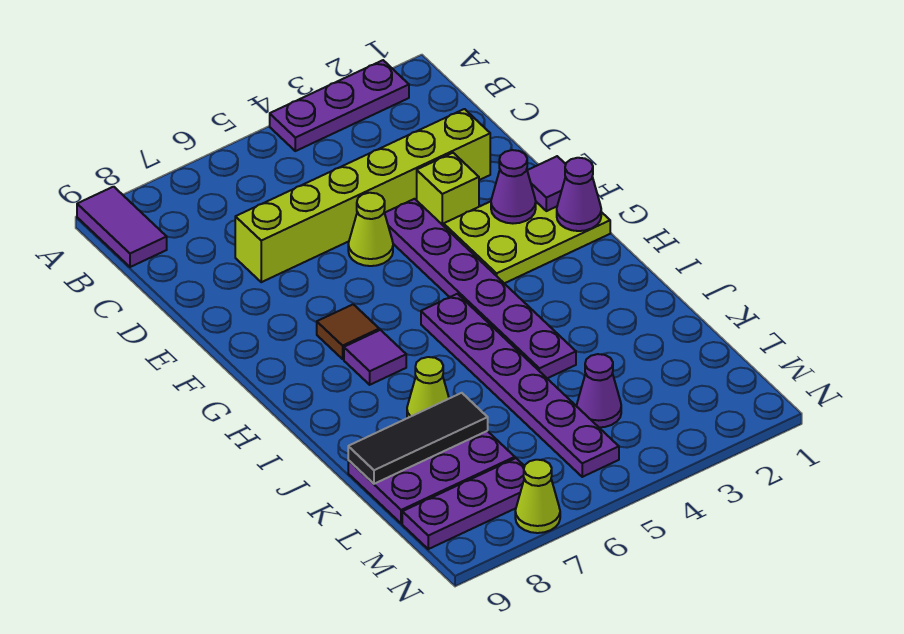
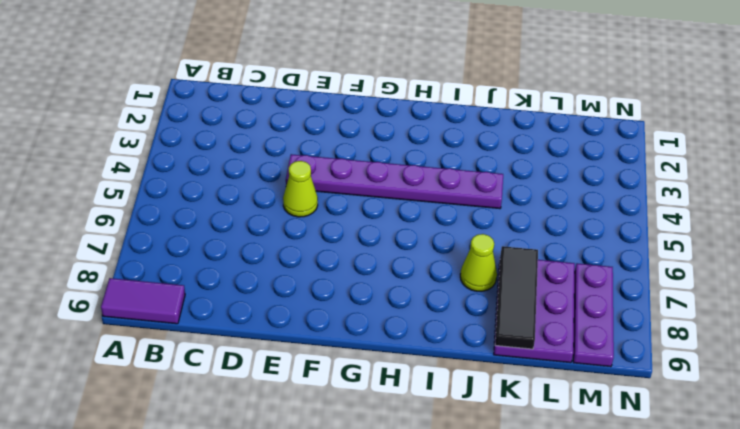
none -> purple plate A2:A4 level 1
none -> lime brick D2:D7 level 1
none -> lime brick E3 level 1

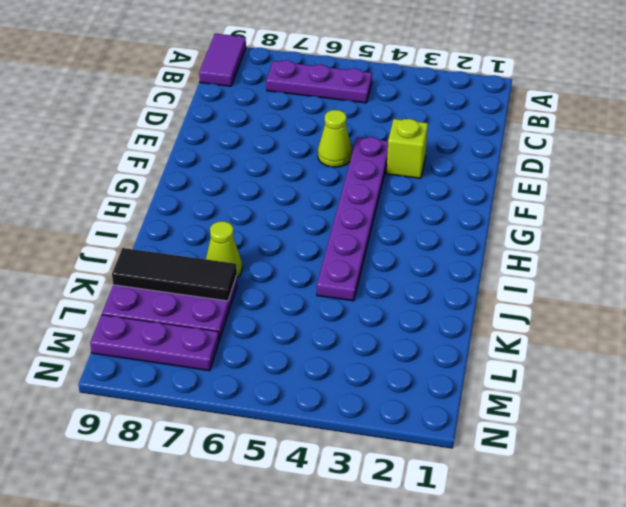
purple plate B5:B7 level 1 -> purple plate A2:A4 level 1
none -> lime brick D2:D7 level 1
none -> lime plate F1:G3 level 1
none -> brown tile G7 level 1

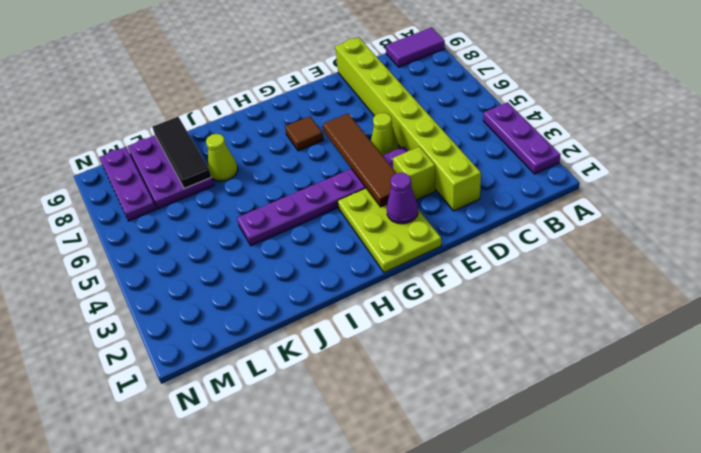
lime brick D2:D9 level 1 -> lime brick D2:D7 level 1
brown tile F3:F6 level 2 -> none
none -> purple plate H5:M5 level 1
none -> purple tile H7 level 1
none -> purple cone L4 level 1

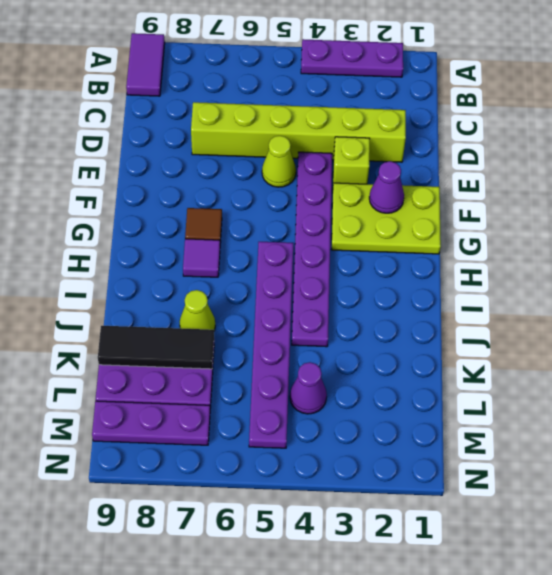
none -> lime cone N7 level 1
none -> purple tile F1 level 2
none -> purple cone G1 level 2

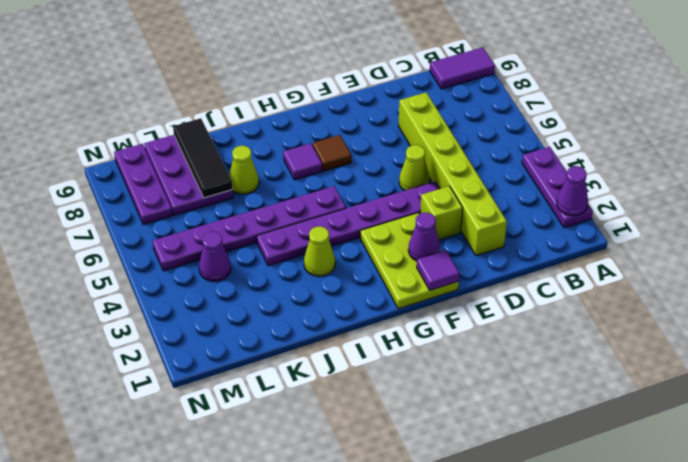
purple cone A2 level 2 -> purple cone G1 level 2
lime cone I3 level 1 -> lime cone N7 level 1

